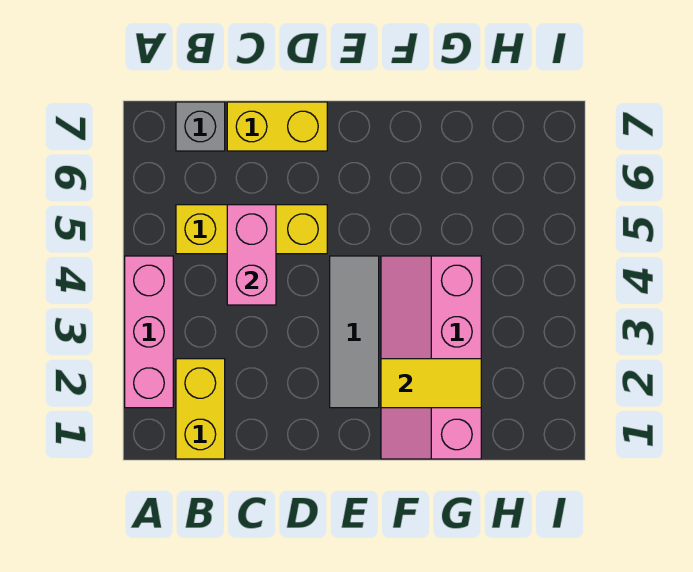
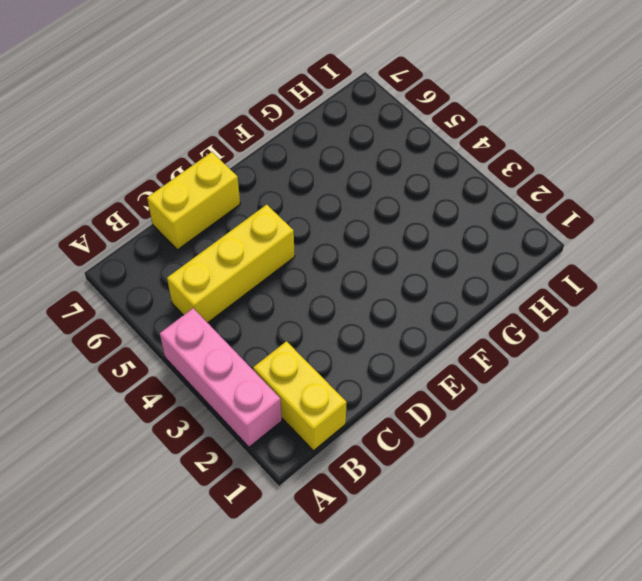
none -> grey brick B7 level 1
none -> grey tile E2:E4 level 1

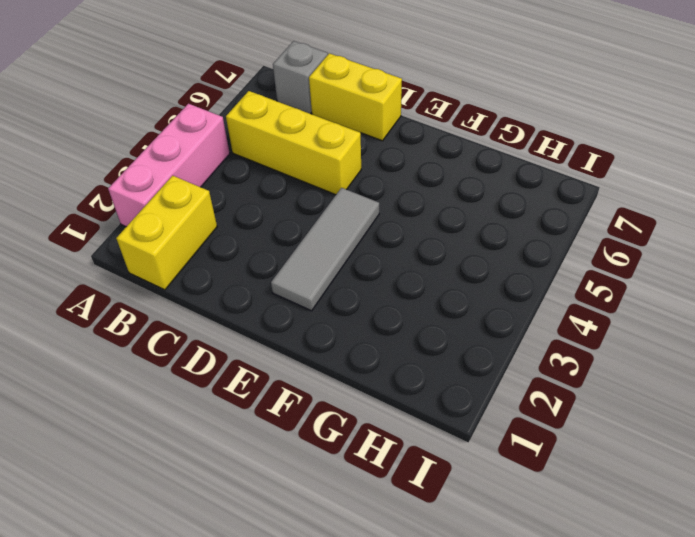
none -> pink slope F1:G4 level 1 top G
none -> pink brick C4:C5 level 2

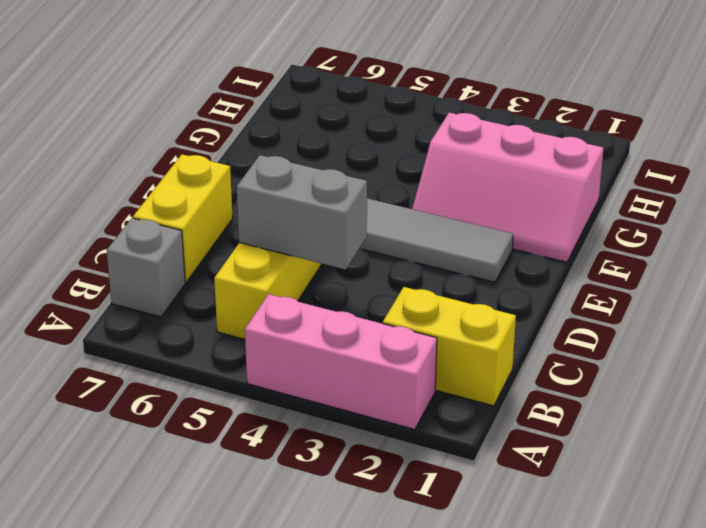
grey brick C4:C5 level 2 -> pink brick C4:C5 level 2
pink slope F1:G3 level 1 top G -> pink slope F1:G4 level 1 top G
none -> yellow tile F2:G2 level 2

